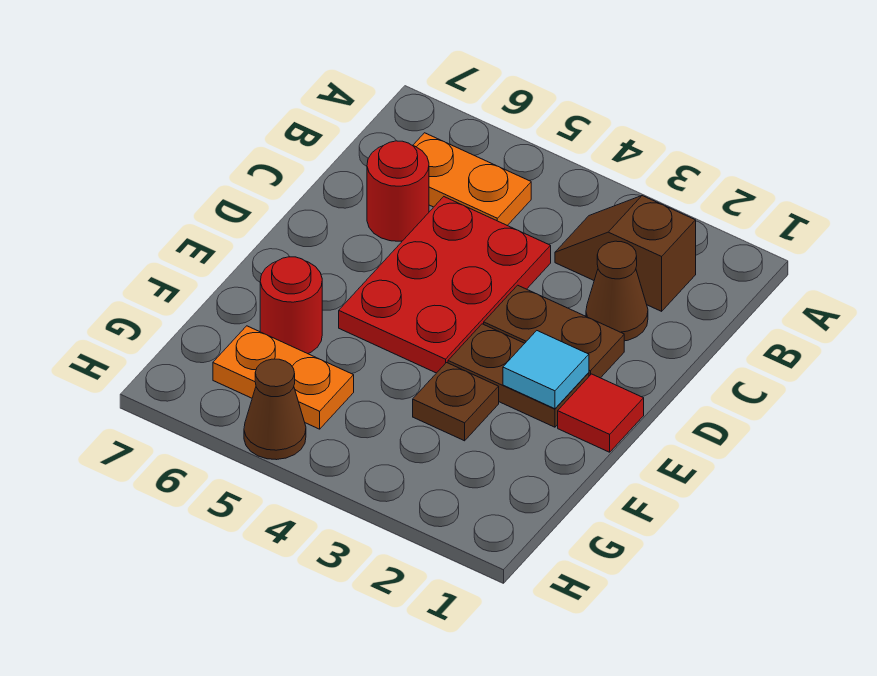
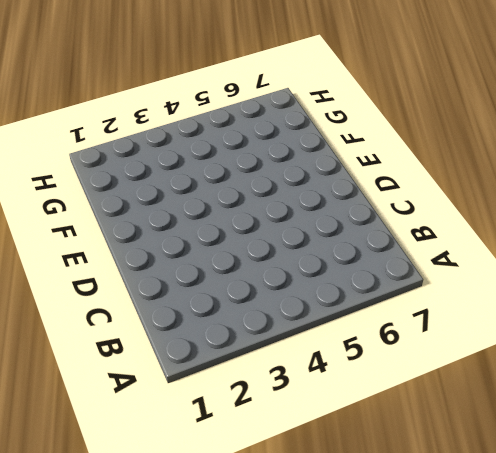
none -> brown slope B2:B3 level 1 top 2
none -> orange plate B5:B6 level 1
none -> brown cone C2 level 1

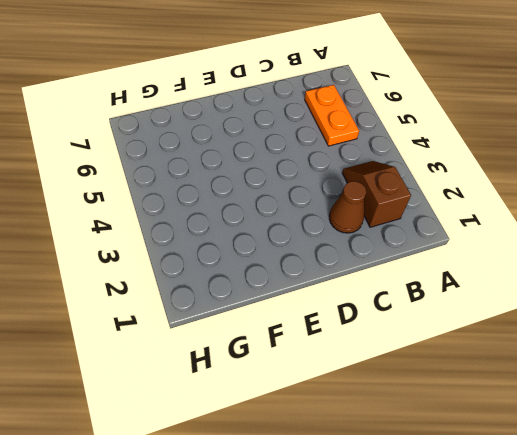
none -> red plate C4:E5 level 1
none -> red round brick C6 level 1
none -> brown plate D2:D3 level 1

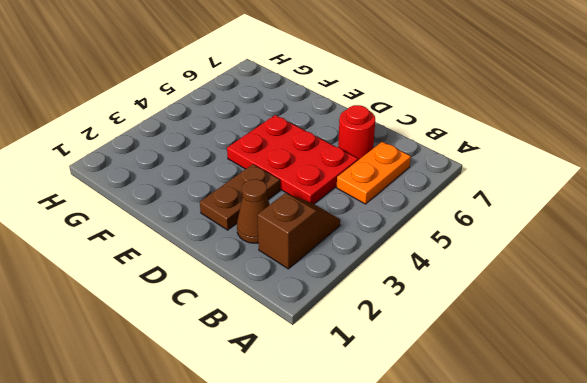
none -> red tile E1 level 1
none -> brown plate E2:E3 level 1
none -> brown plate F3 level 1

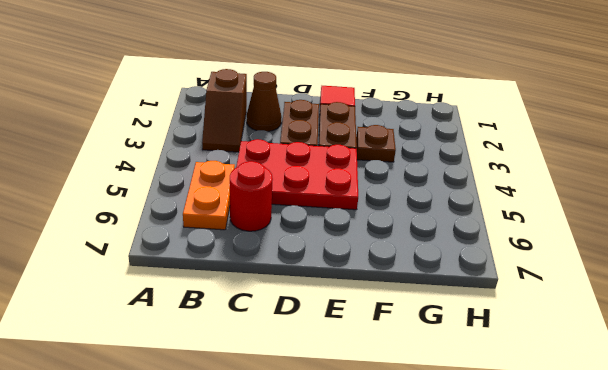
none -> red round brick F6 level 1
none -> orange plate G5:G6 level 1
none -> brown cone H5 level 1

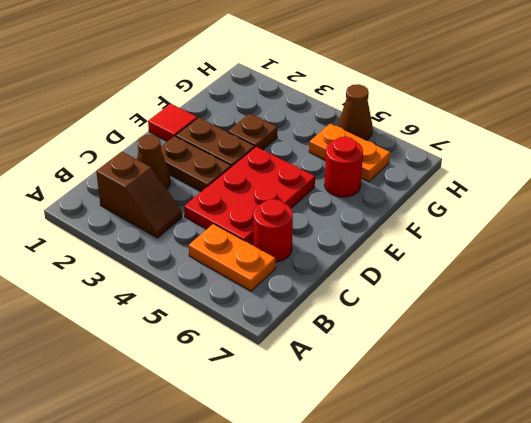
none -> cyan tile E2 level 2

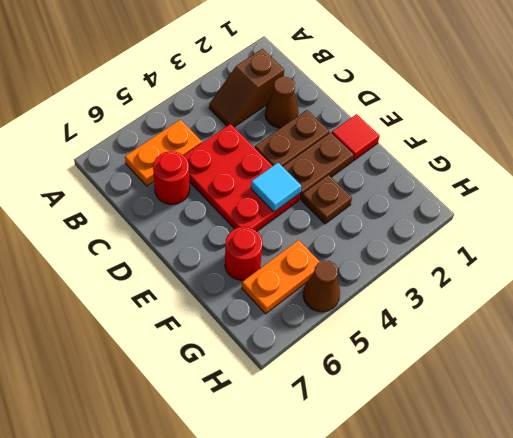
cyan tile E4 level 2 -> cyan tile E2 level 2

